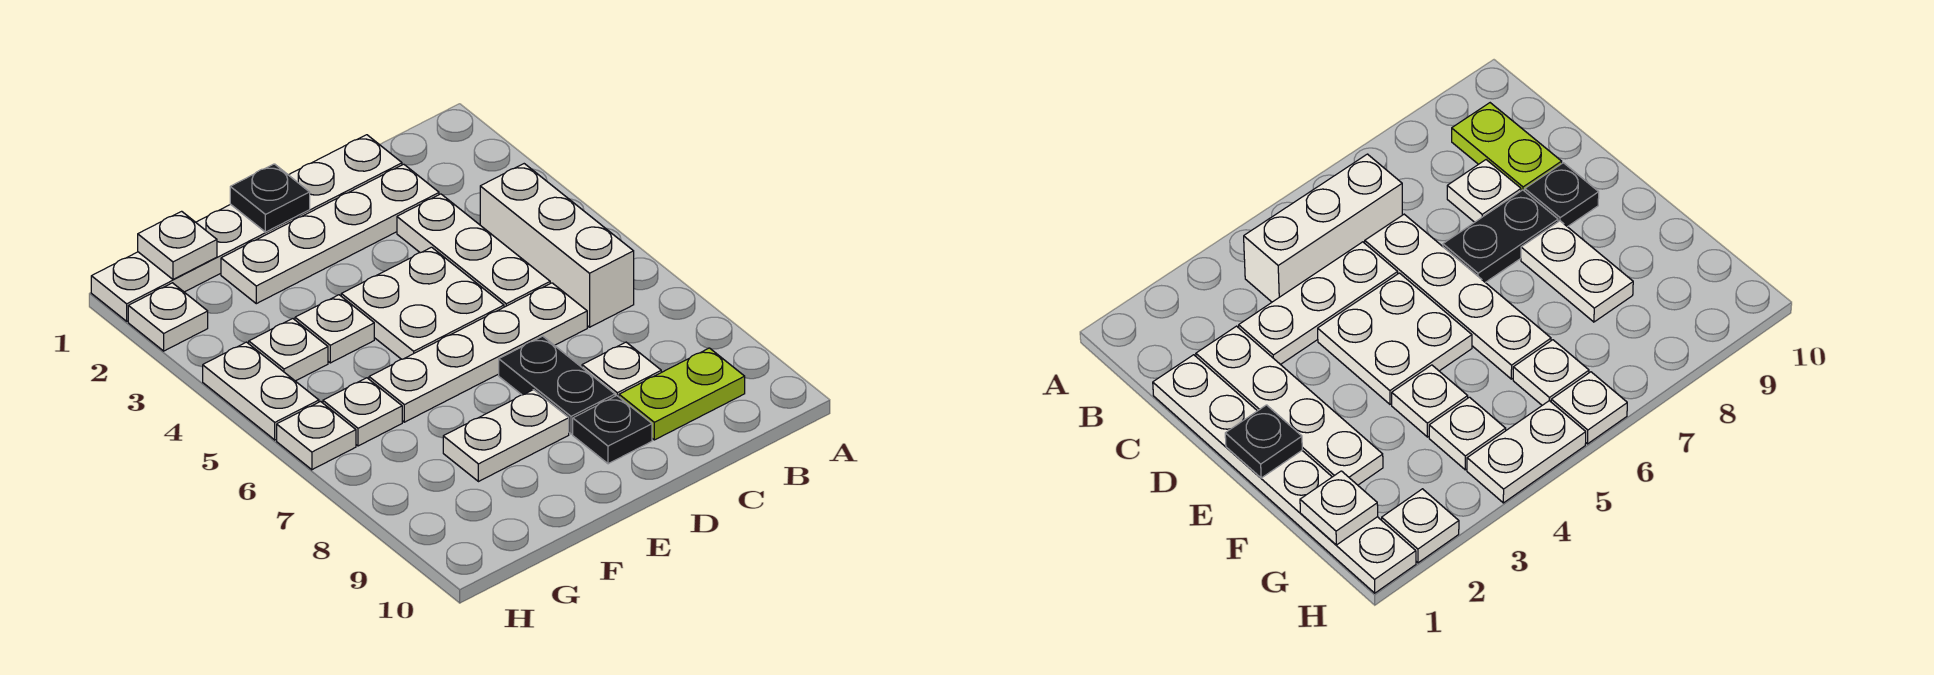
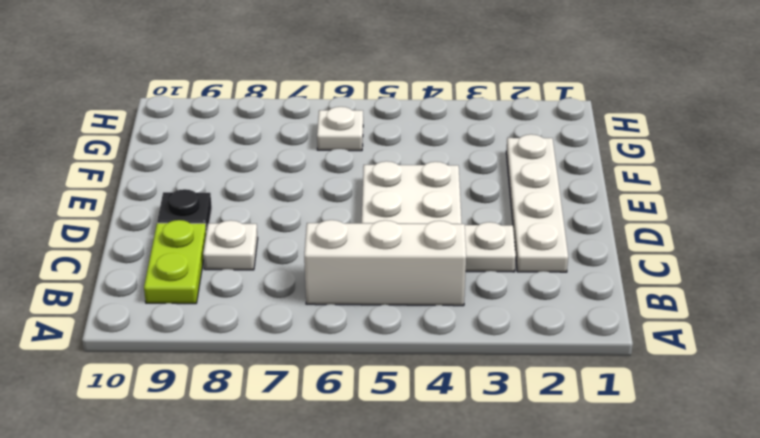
none -> white plate C1:H1 level 1
none -> white plate C6:F6 level 1
none -> black plate D7:D8 level 1

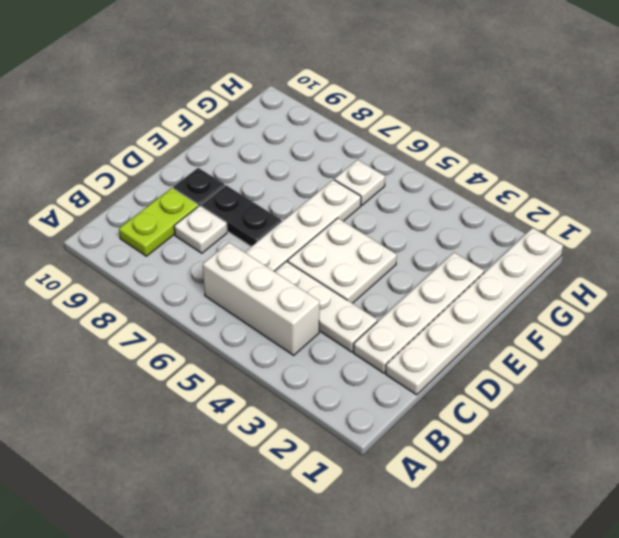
none -> white plate E8:F8 level 1
none -> white plate F4 level 1
none -> white plate G4 level 1

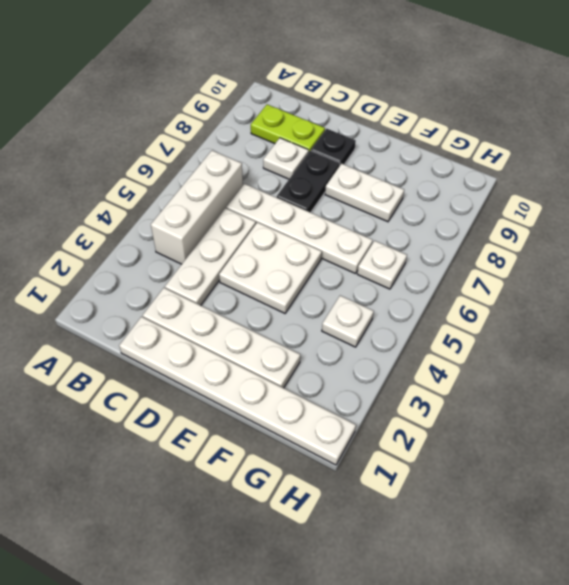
none -> white plate F4 level 1
none -> white plate H2 level 1
none -> white plate H4:H5 level 1

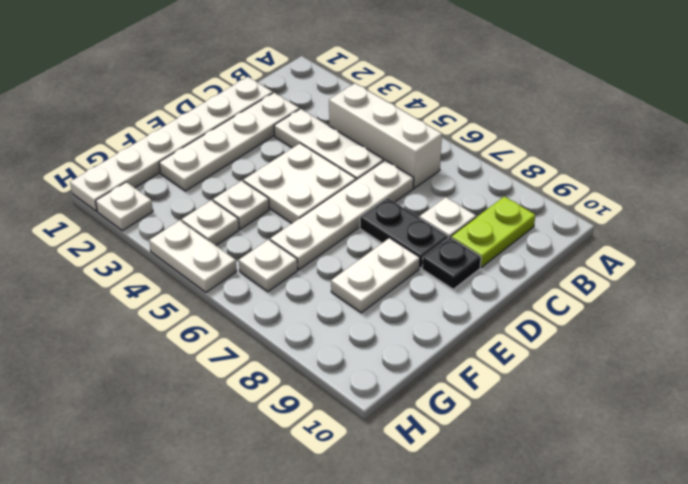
none -> white plate H6 level 1
none -> black plate E1 level 2
none -> white plate G1 level 2

